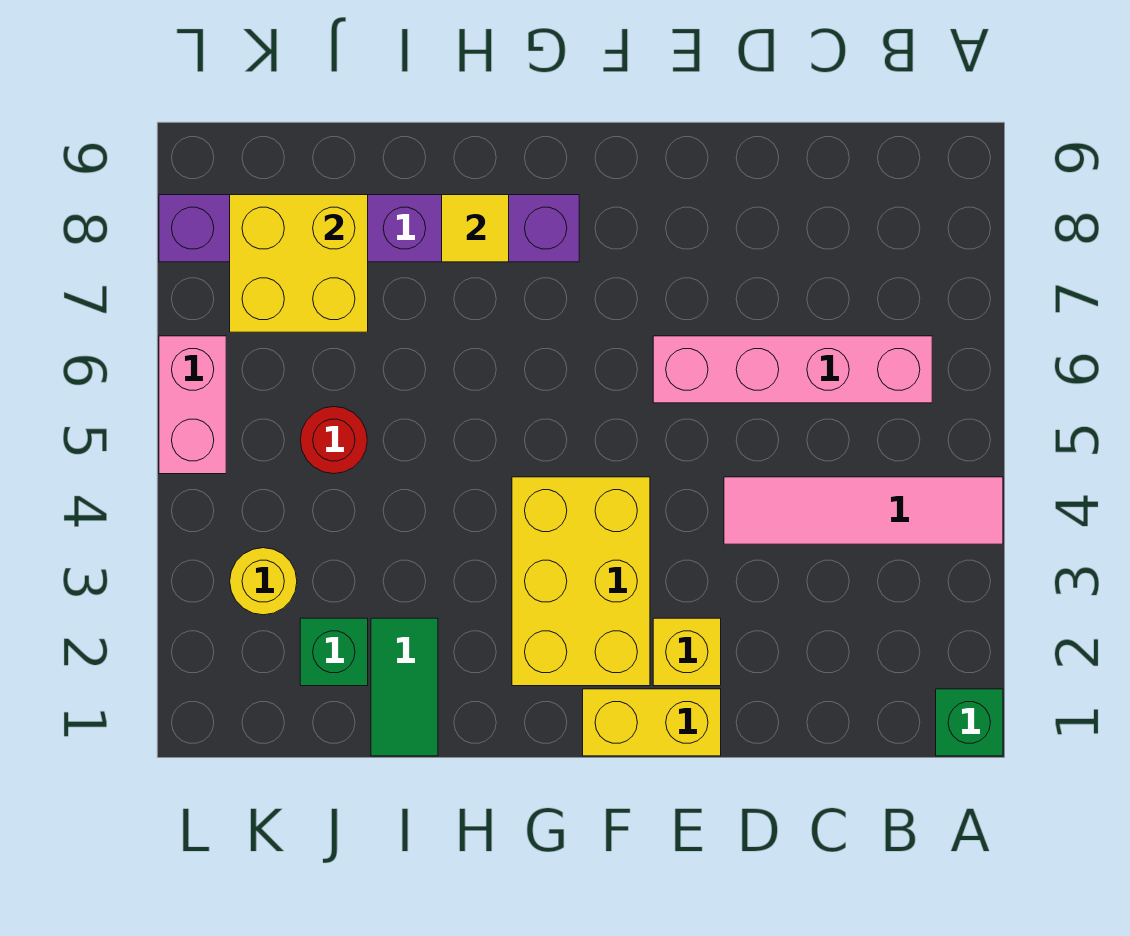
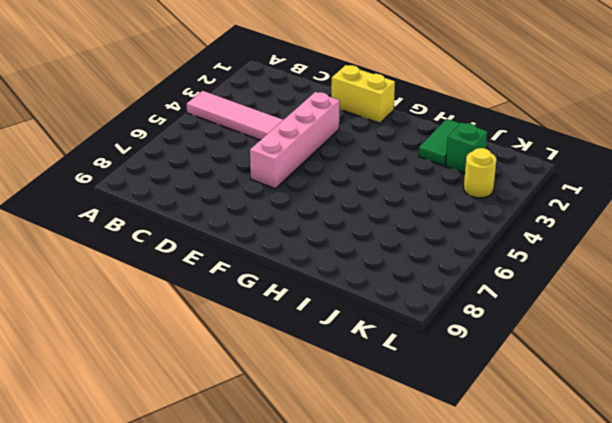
pink brick E3:E6 level 1 -> pink brick B6:E6 level 1
none -> green brick A1 level 1
none -> yellow brick E2 level 1
none -> yellow brick F2:G4 level 1

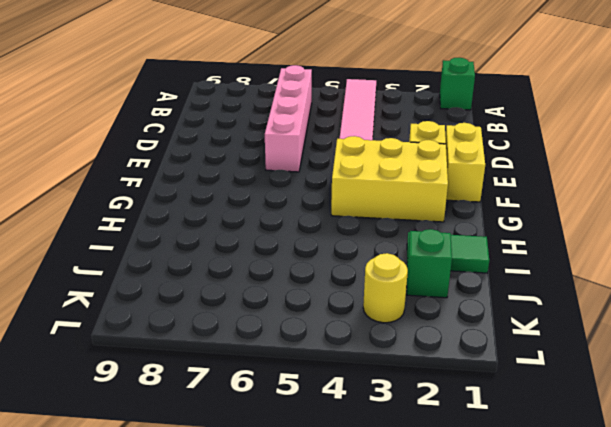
none -> purple brick G8:L8 level 1
none -> red round brick J5 level 1
none -> pink brick L5:L6 level 1

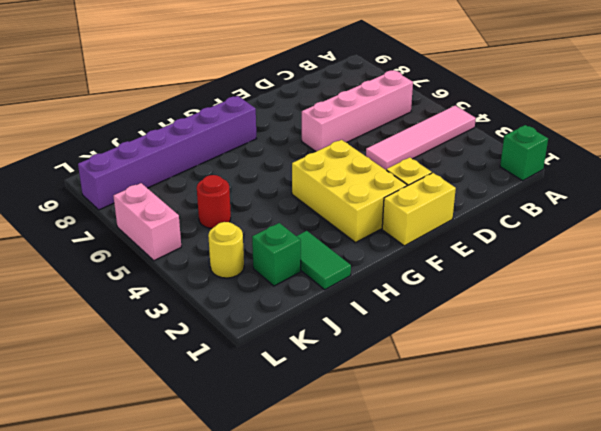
none -> yellow tile H8 level 2
none -> yellow brick J7:K8 level 2

